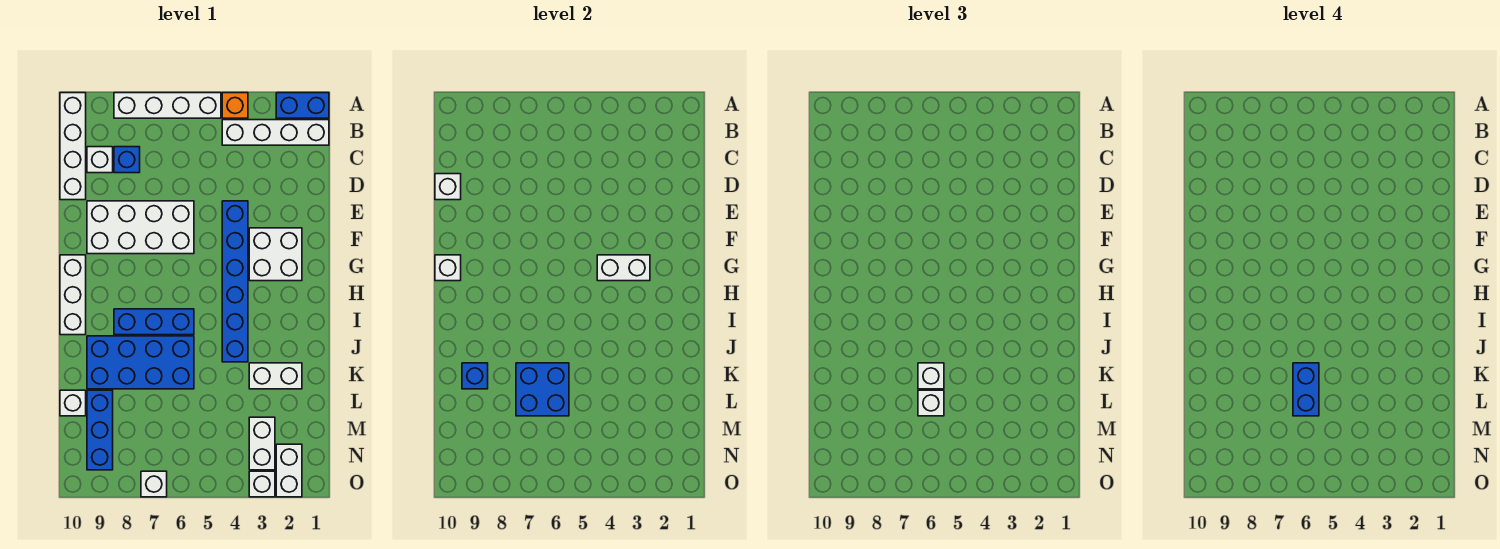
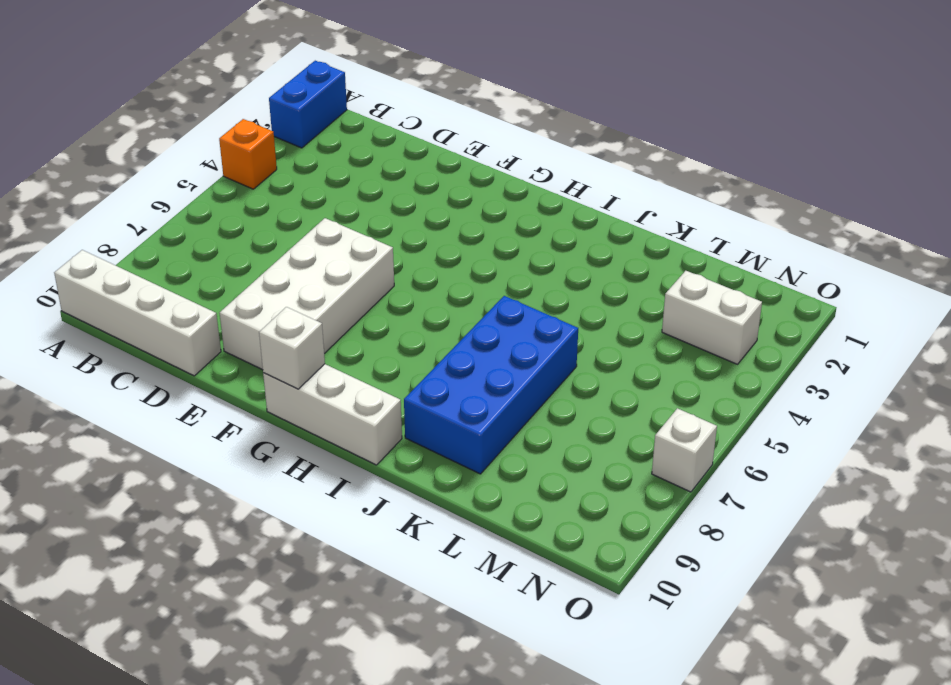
none -> white brick A5:A8 level 1
none -> white brick B1:B4 level 1
none -> blue brick C8 level 1

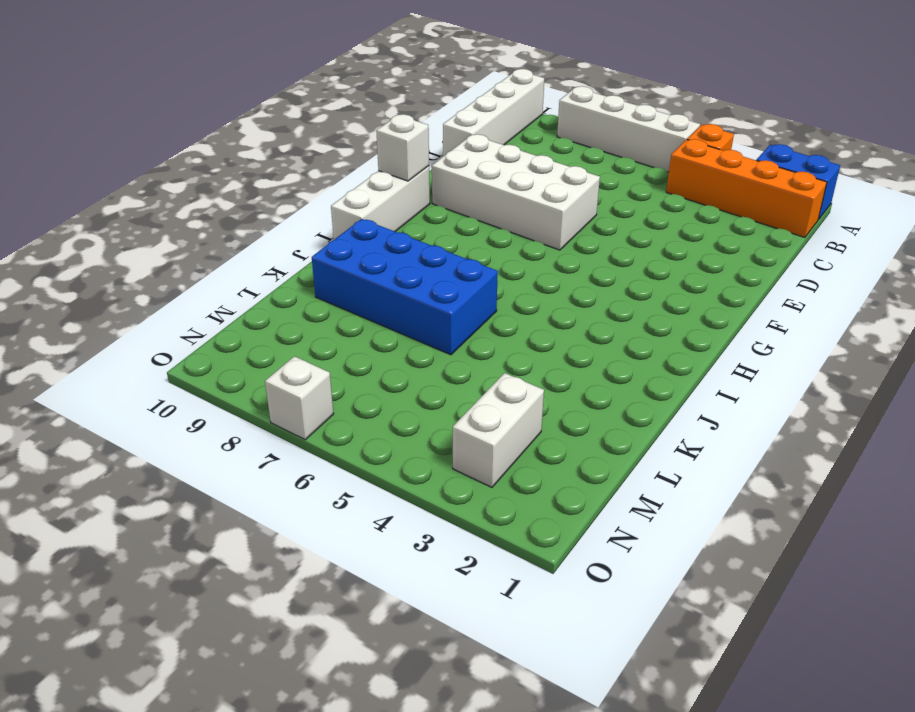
orange brick B1:B4 level 1 -> white brick B1:B4 level 1
none -> blue brick C8 level 1
none -> white brick C9 level 1
none -> blue brick E4:J4 level 1

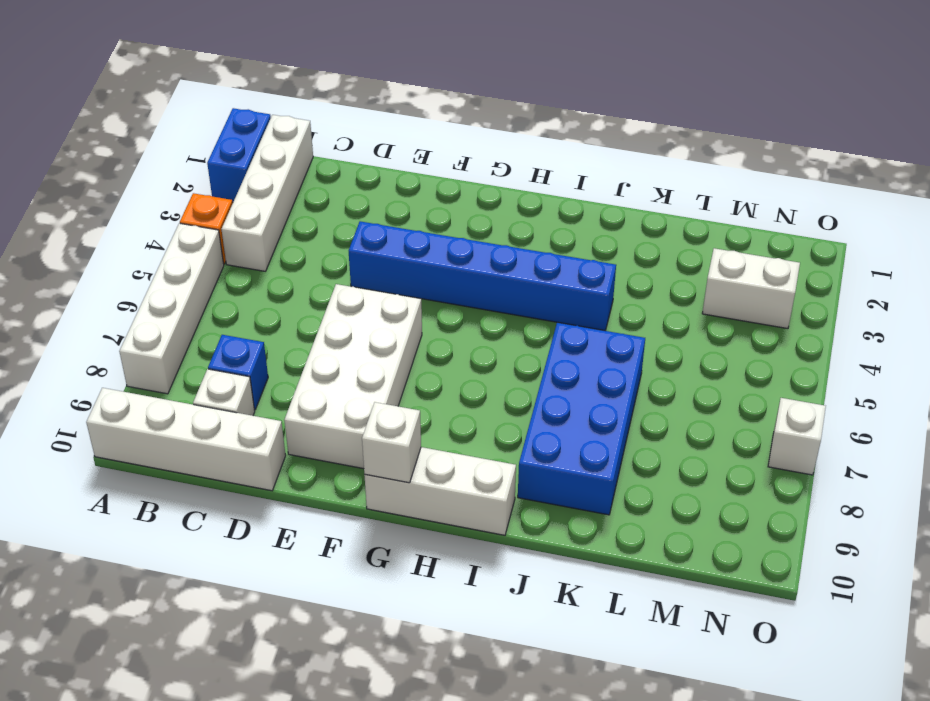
none -> white brick F2:G3 level 1
none -> blue brick I6:I8 level 1
none -> white brick K2:K3 level 1

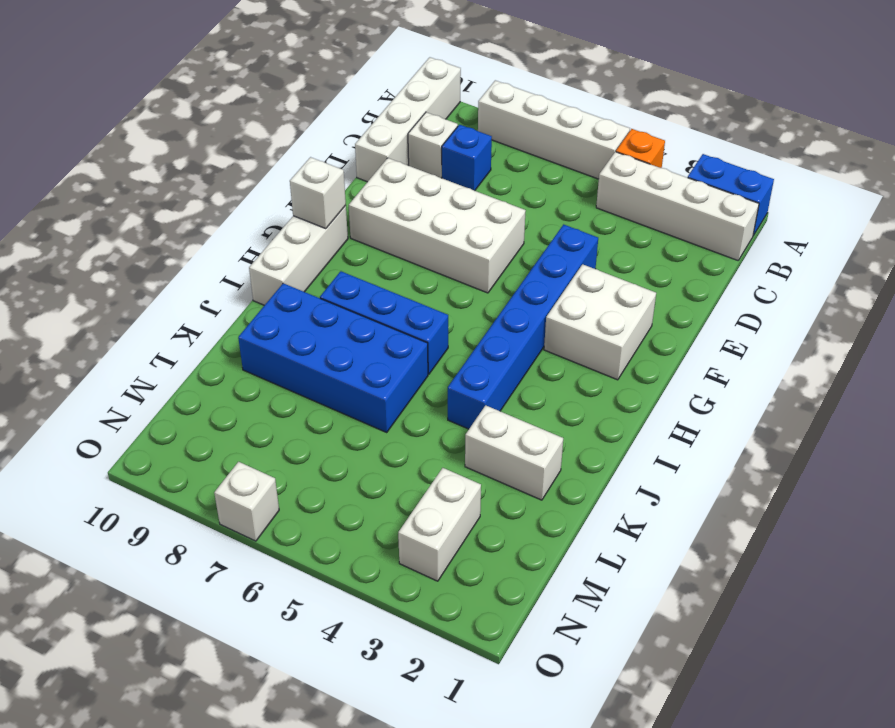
none -> blue brick L9:N9 level 1
none -> white brick L10 level 1
none -> white brick N2:O2 level 1

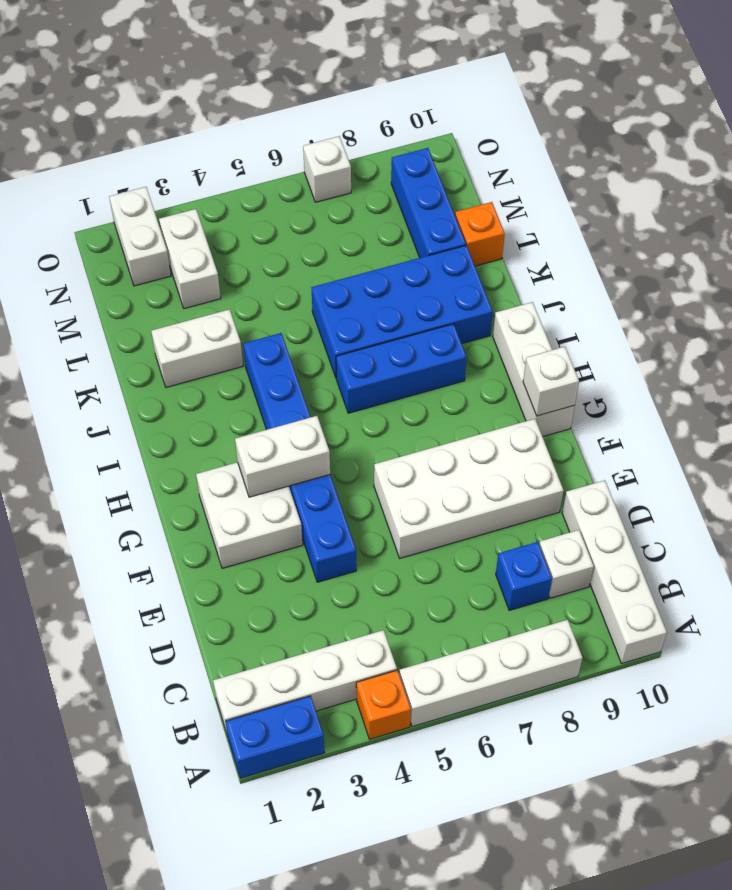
orange brick L10 level 1 -> white brick L10 level 1
none -> white brick O3 level 1
none -> white brick D10 level 2
none -> blue brick K6:L7 level 2

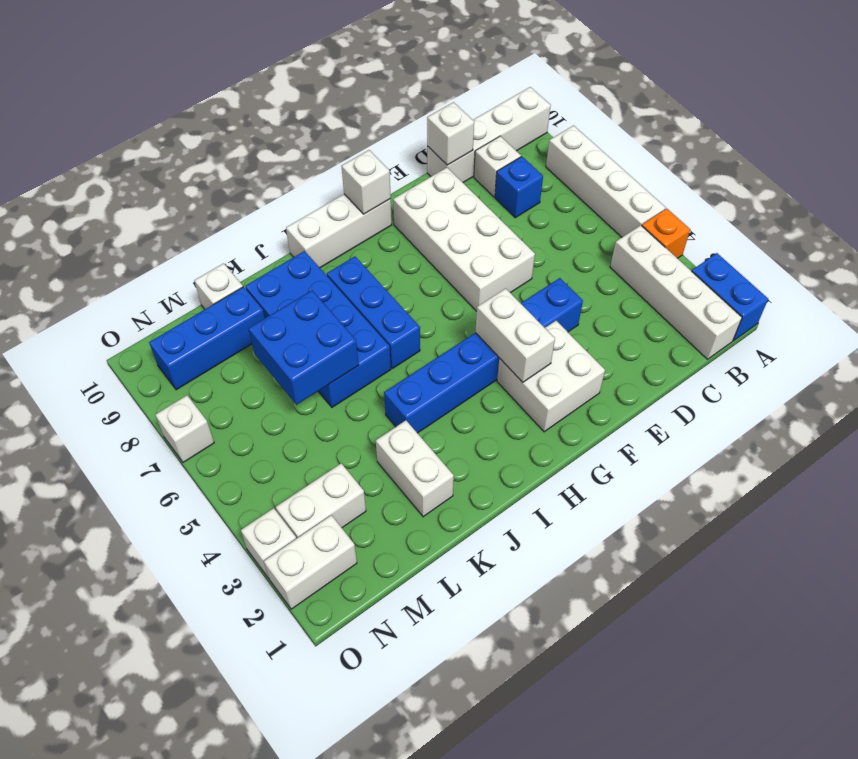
none -> blue brick K9 level 2
none -> white brick K6 level 3
none -> white brick L6 level 3

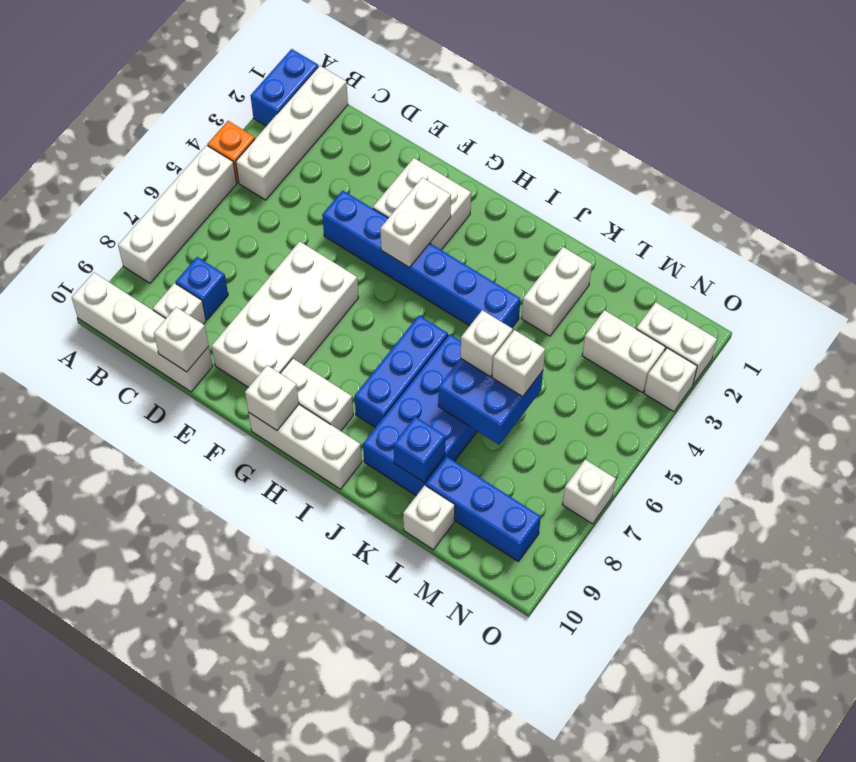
white brick G9:H9 level 1 -> none
none -> blue brick K6:L6 level 4

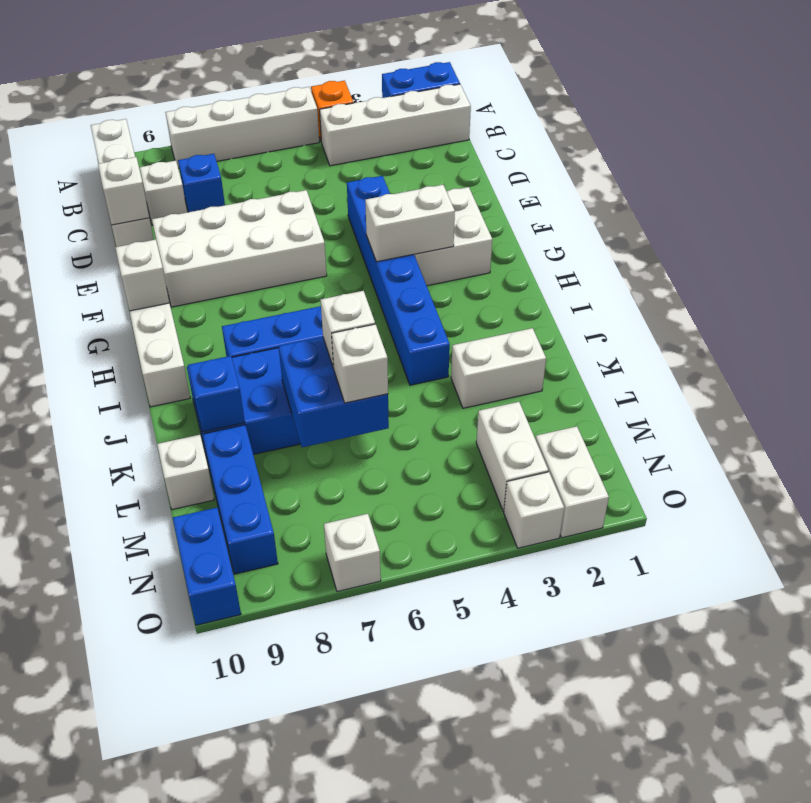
blue brick N10:O10 level 1 -> blue brick K6:L6 level 4

